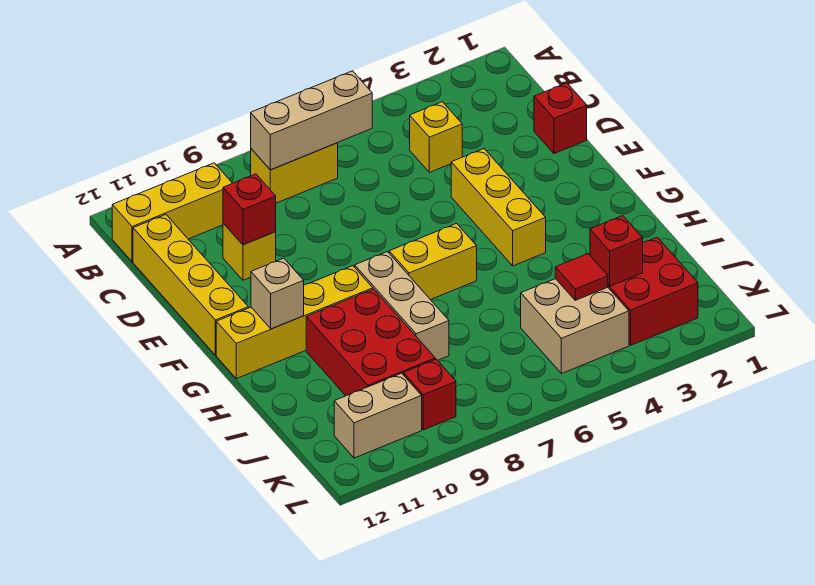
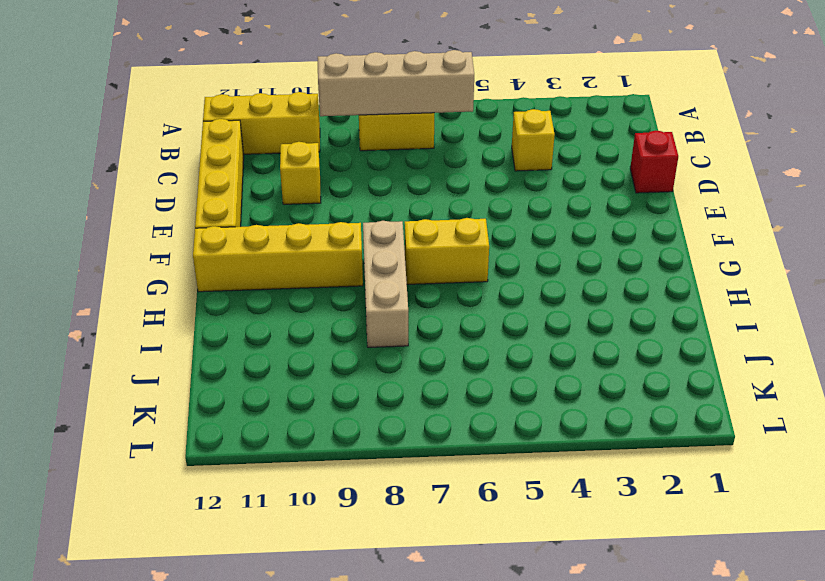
tan brick B6:B9 level 2 -> tan brick B6:B8 level 2
none -> yellow brick E4:G4 level 1
none -> red brick H9:J10 level 1
none -> red brick J2:K3 level 1

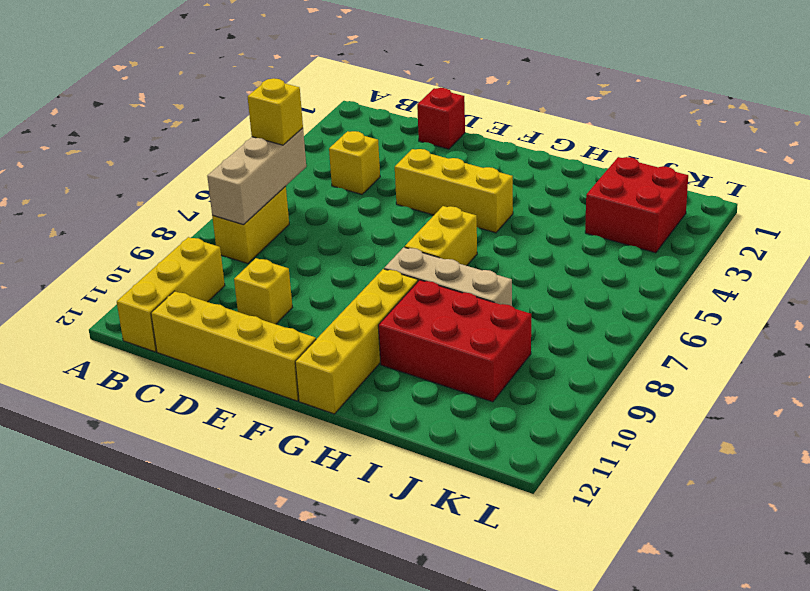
yellow brick B6 level 3 -> none
none -> tan brick J4:K5 level 1
none -> red brick K9 level 1
none -> tan brick K10:K11 level 1

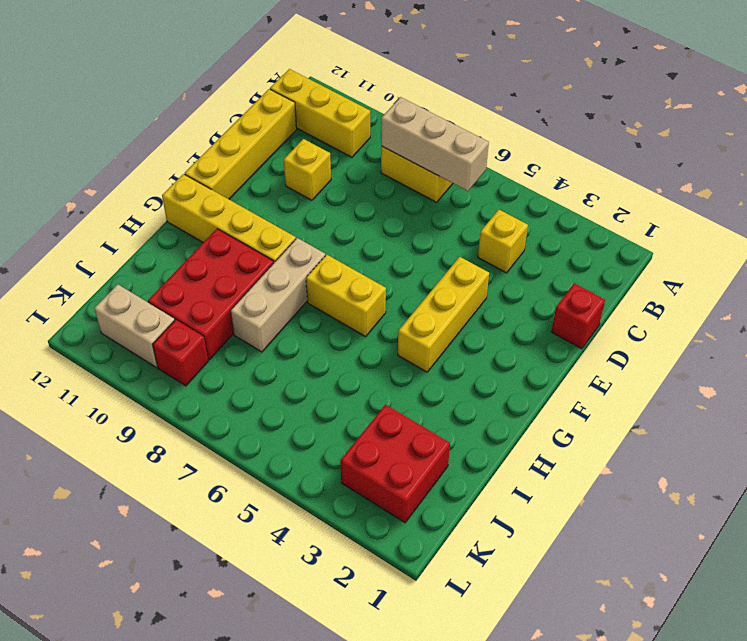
none -> tan brick J4:K5 level 1
none -> red brick D10 level 2
none -> tan brick G11 level 2

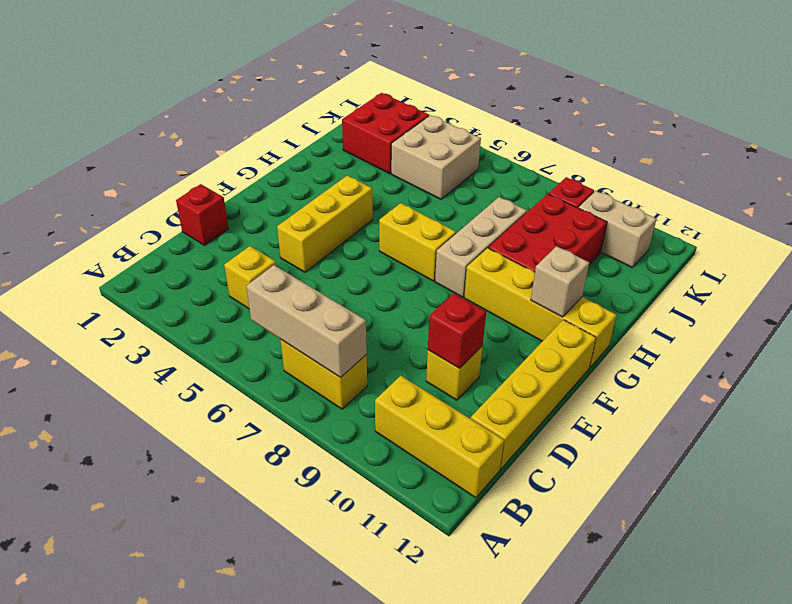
none -> red brick J3 level 2
none -> red tile J4 level 2

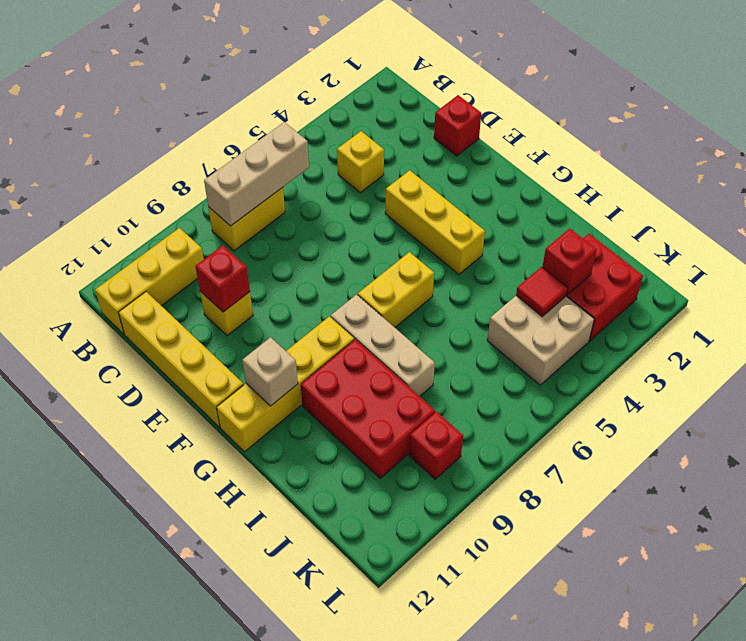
none -> tan brick K10:K11 level 1

